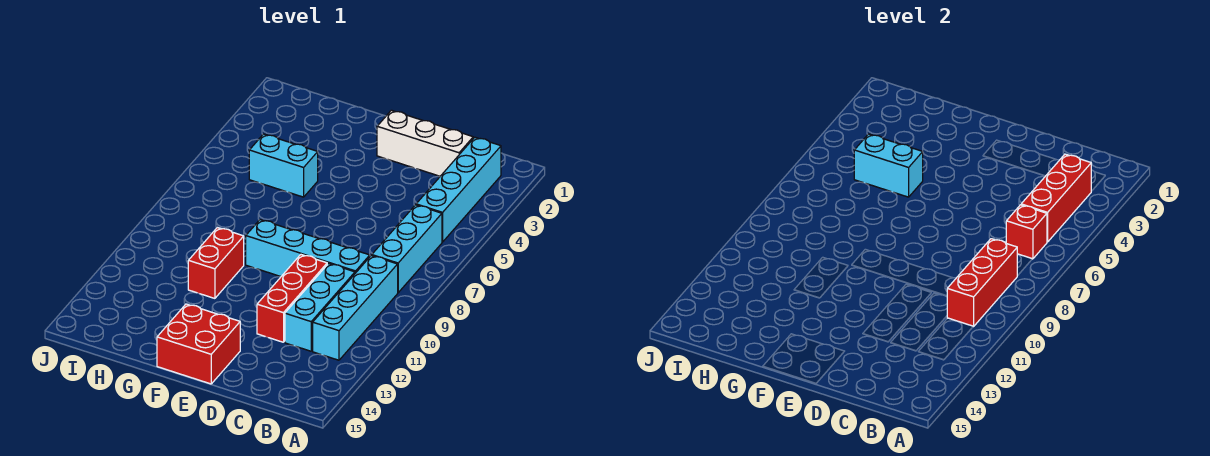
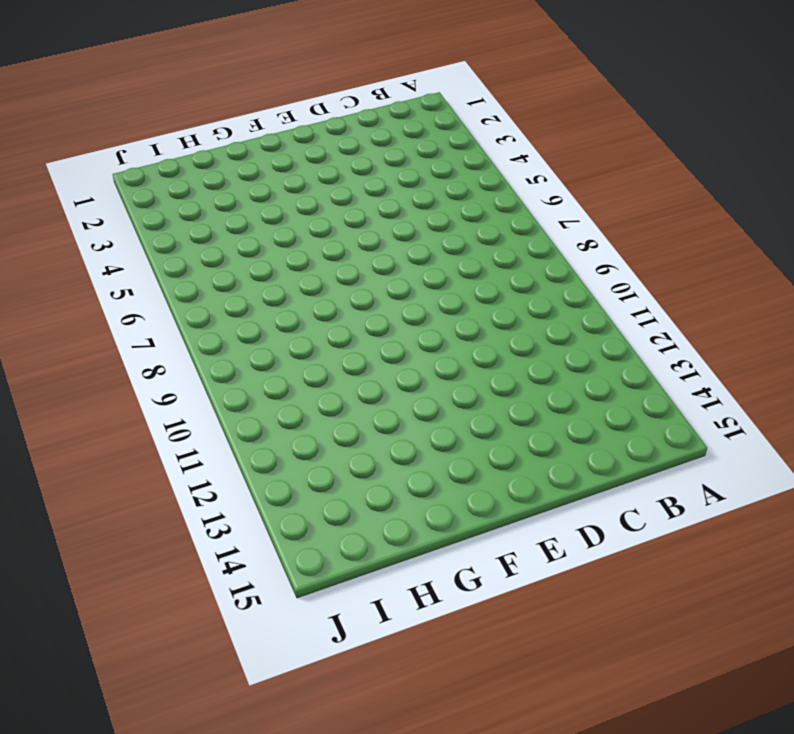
none -> cyan brick B2:B5 level 1
none -> cyan brick B6:B8 level 1
none -> cyan brick B9:B12 level 1

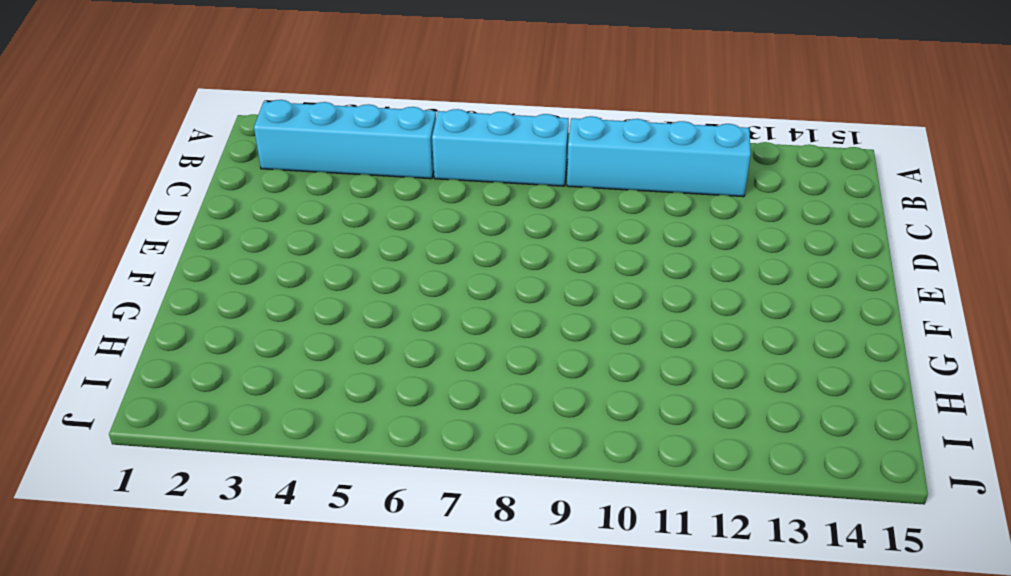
none -> white brick C2:E2 level 1
none -> cyan brick C9:F9 level 1
none -> cyan brick C10:C12 level 1

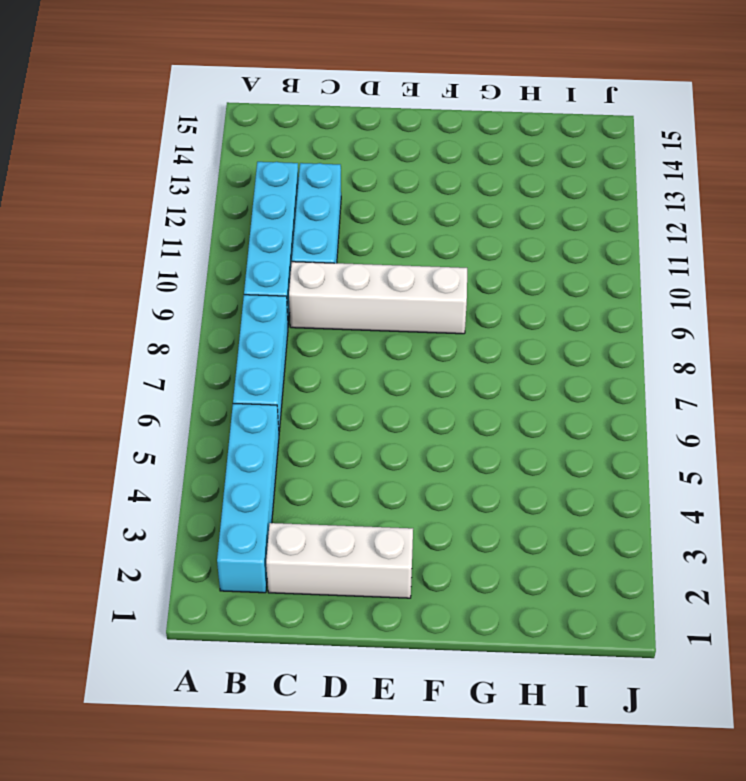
white brick C9:F9 level 1 -> cyan brick C9:F9 level 1
none -> red brick D10:D12 level 1
none -> red brick E14:F15 level 1
none -> cyan brick G5:H5 level 1

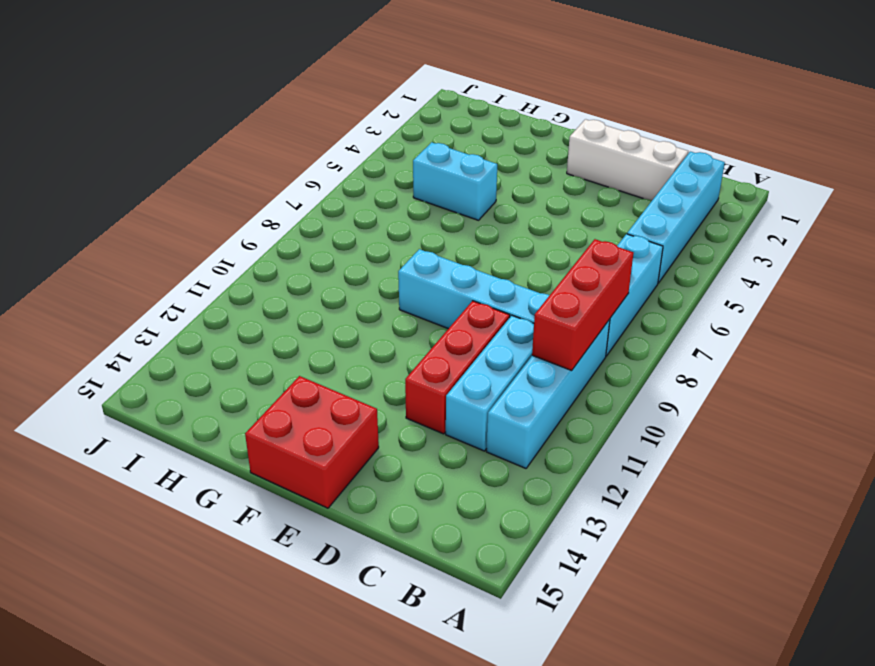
none -> red brick G10:G11 level 1
none -> red brick B3:B5 level 2
none -> red brick B6 level 2

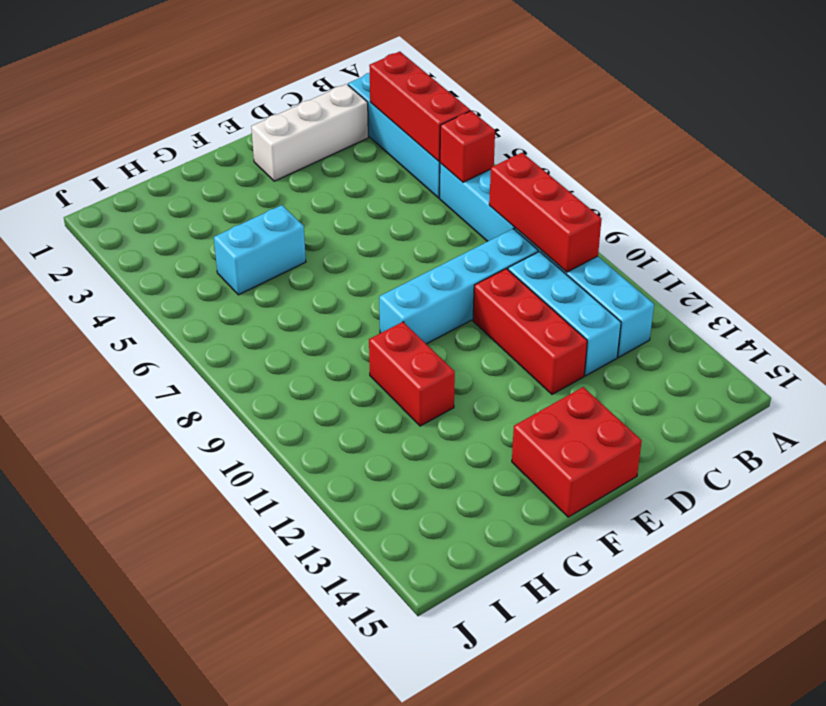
none -> cyan brick G5:H5 level 2

